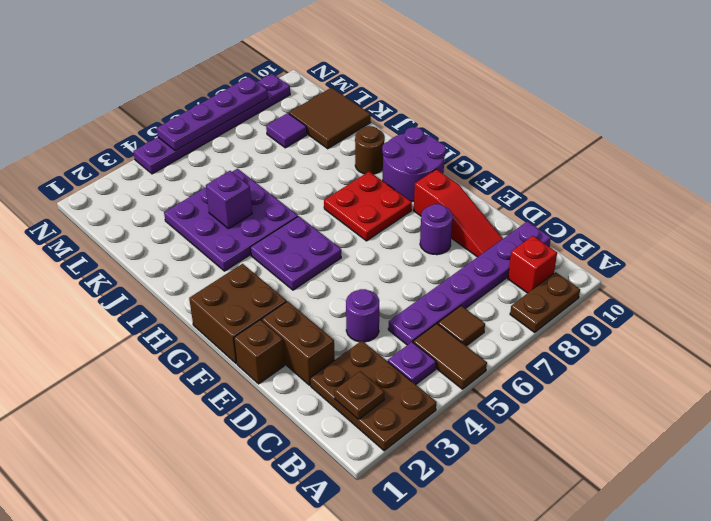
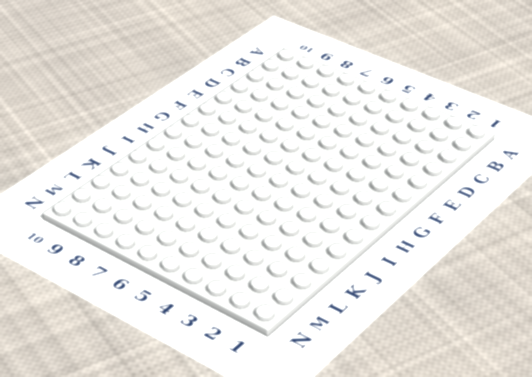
none -> brown plate A2:C3 level 1
none -> brown tile A5:B5 level 1
none -> brown plate A8:A9 level 1

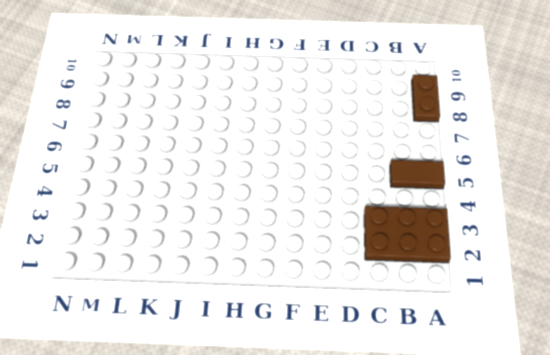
none -> purple plate B4 level 1
none -> brown tile B6 level 1
none -> red brick B9 level 1

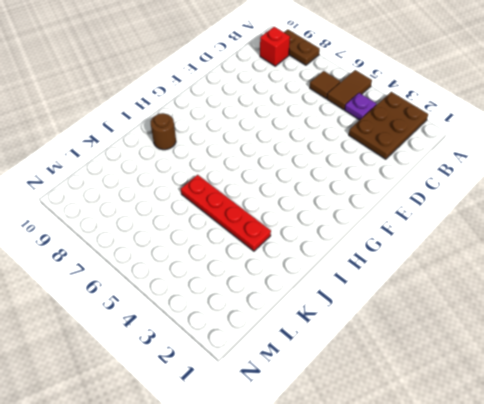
red plate J3:J6 level 1 -> purple plate I3:K5 level 1
none -> purple plate C5:C10 level 1
none -> brown brick D2:E2 level 1
none -> purple round brick D4 level 1

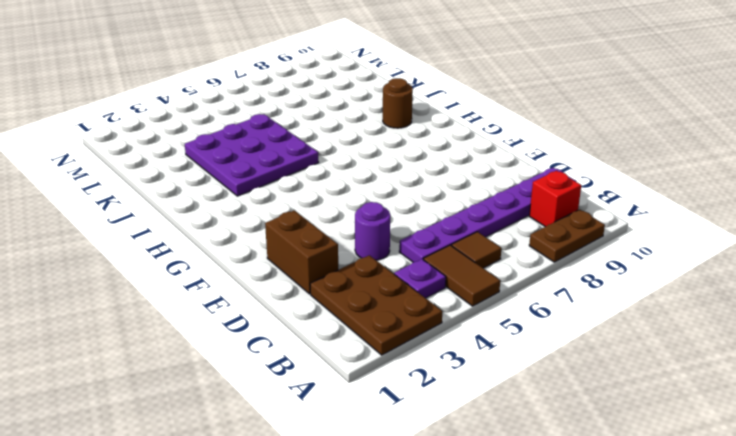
none -> red slope D9:F9 level 1 top F
none -> brown brick E1 level 1
none -> purple round brick E8 level 1

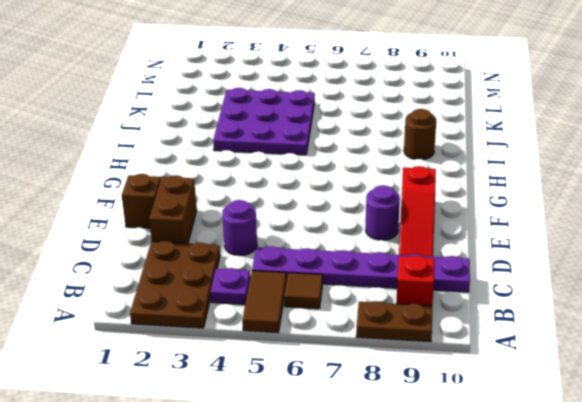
none -> brown brick F1:G2 level 1
none -> purple plate G4:H5 level 1
none -> red plate G7:H8 level 1

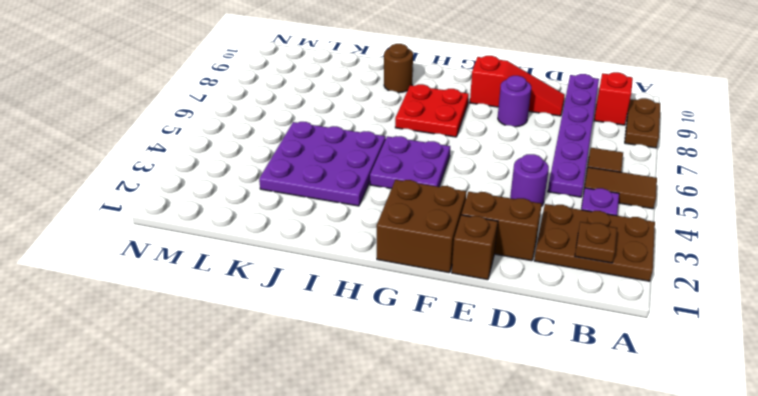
none -> purple round brick G9:H10 level 1
none -> brown tile K9:L10 level 1
none -> purple tile L8 level 1

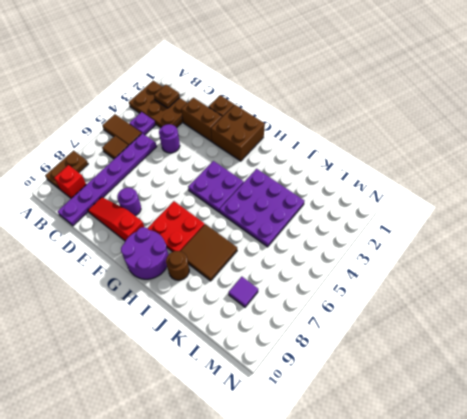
brown tile I7:J8 level 1 -> brown tile K9:L10 level 1
none -> purple plate N4:N9 level 1
none -> purple brick J4 level 2
none -> purple plate N5:N8 level 2

